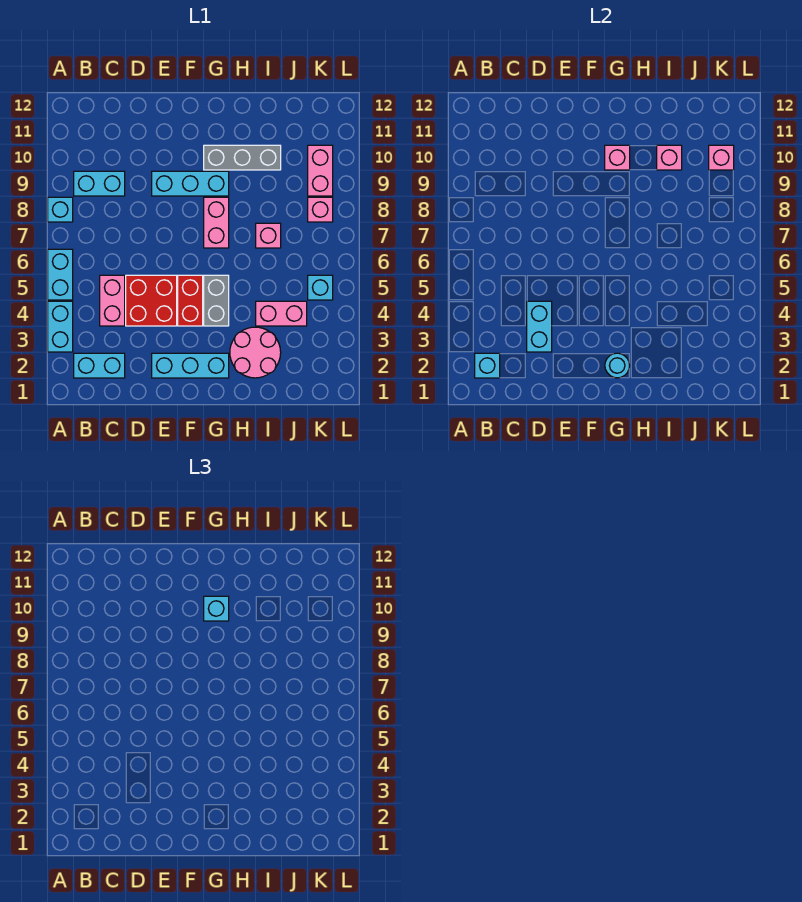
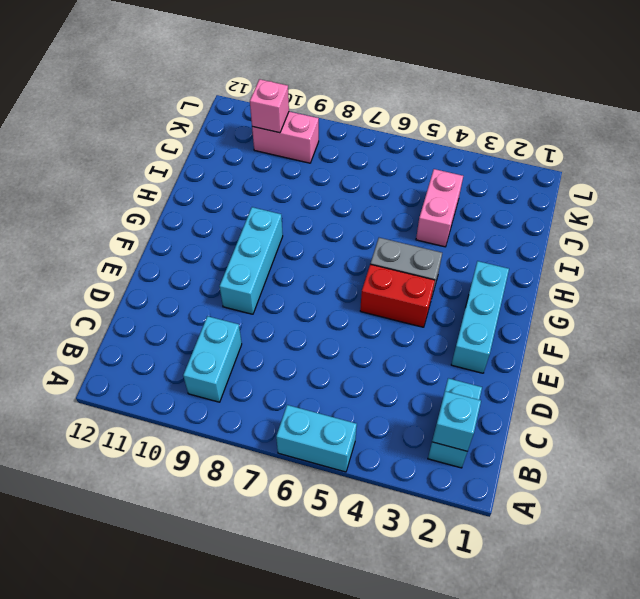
none -> cyan brick A3:A4 level 1
none -> cyan brick A8 level 1
none -> pink brick C4:C5 level 1

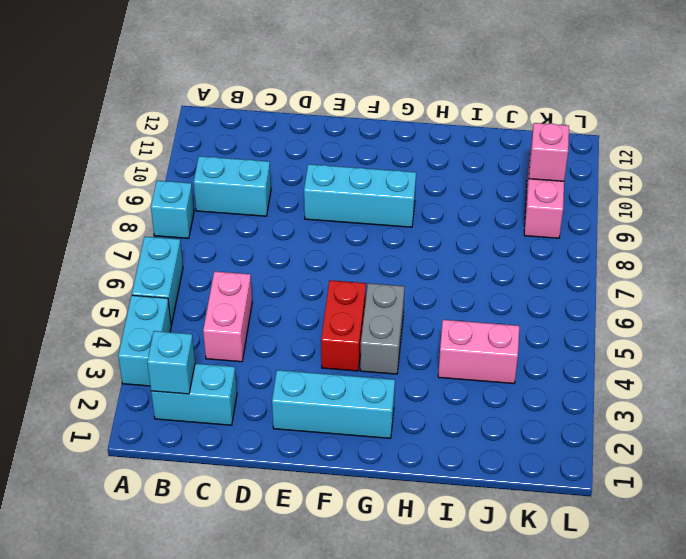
none -> red brick D4:E5 level 1
none -> pink brick G7:G8 level 1
none -> grey brick G10:I10 level 1

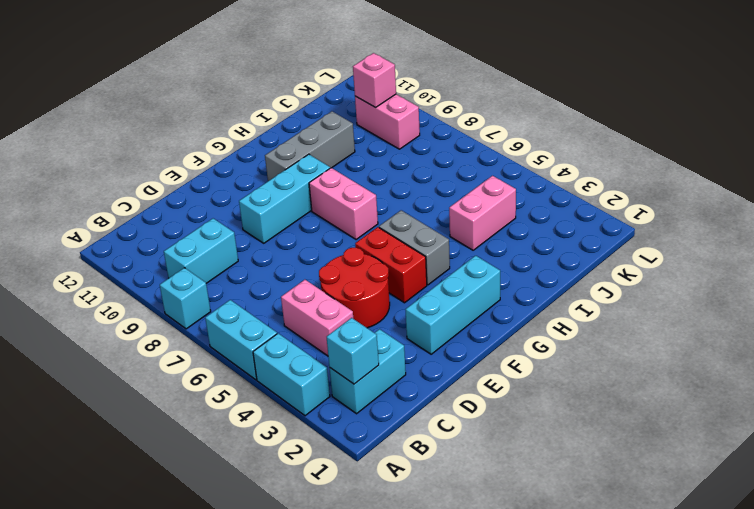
red round brick D4:E5 level 1 -> red brick D4:E5 level 1
none -> pink round brick H2:I3 level 1
none -> pink brick I7 level 1
none -> cyan brick K5 level 1

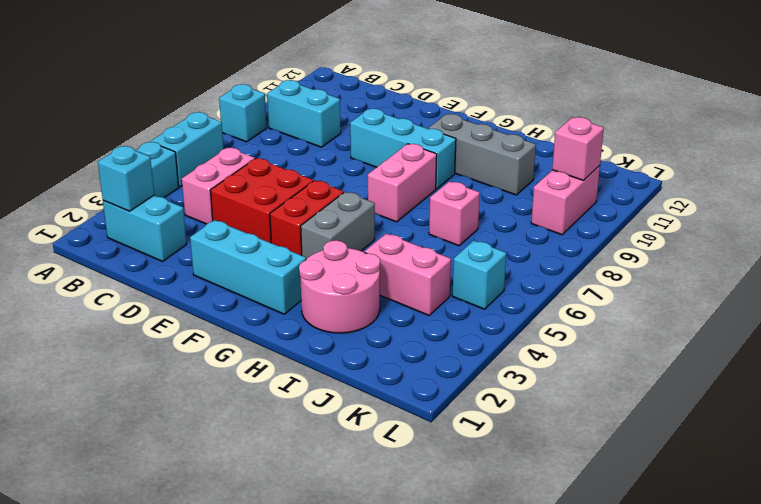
none -> pink brick K8 level 1
none -> cyan brick D3:D4 level 2
none -> cyan round brick G2 level 2

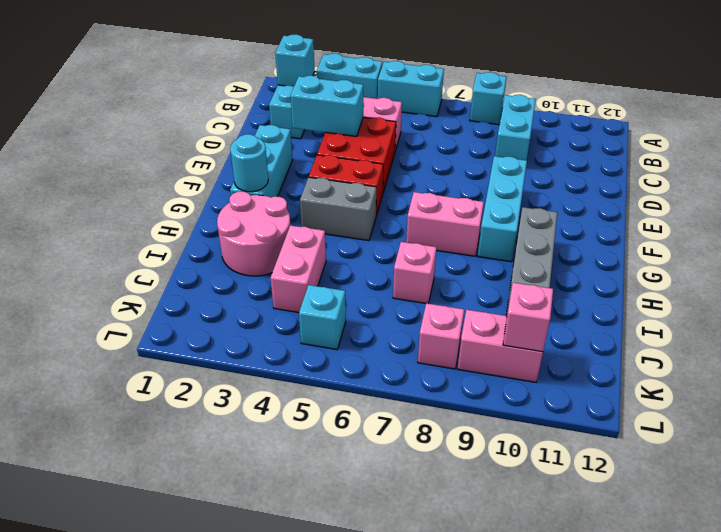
none -> pink brick G10 level 2
none -> pink brick I10 level 2
none -> cyan brick G10 level 3

